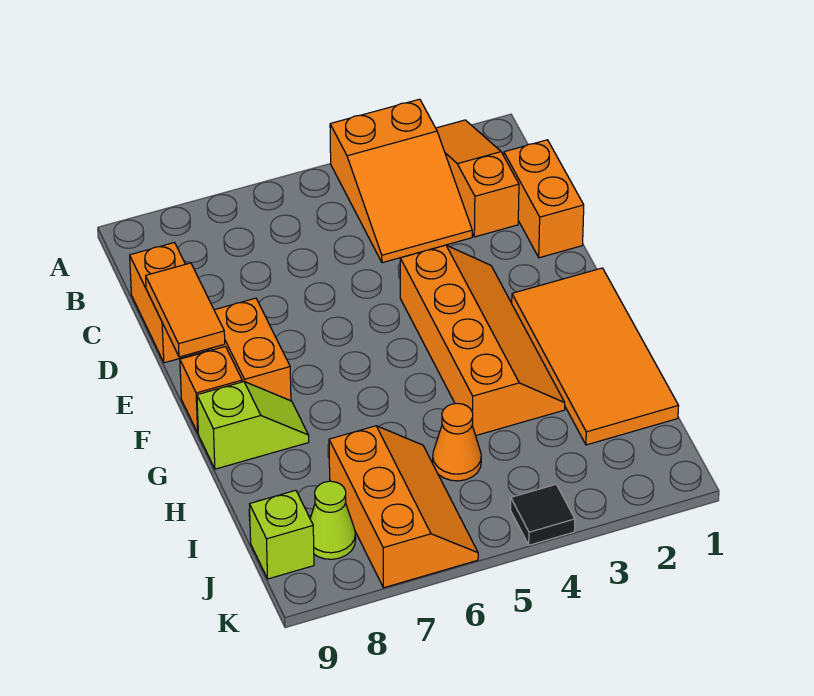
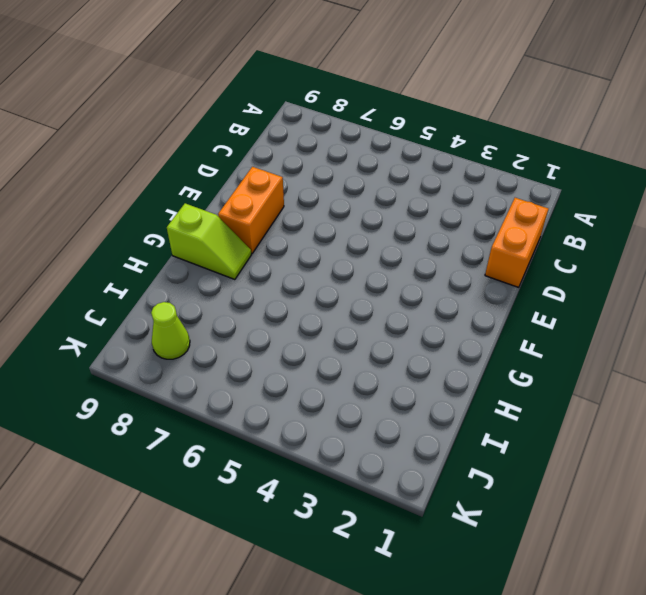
none -> orange slope A2:C2 level 1 top C
none -> orange slope A3:C4 level 1 top A
none -> orange brick C9:D9 level 1

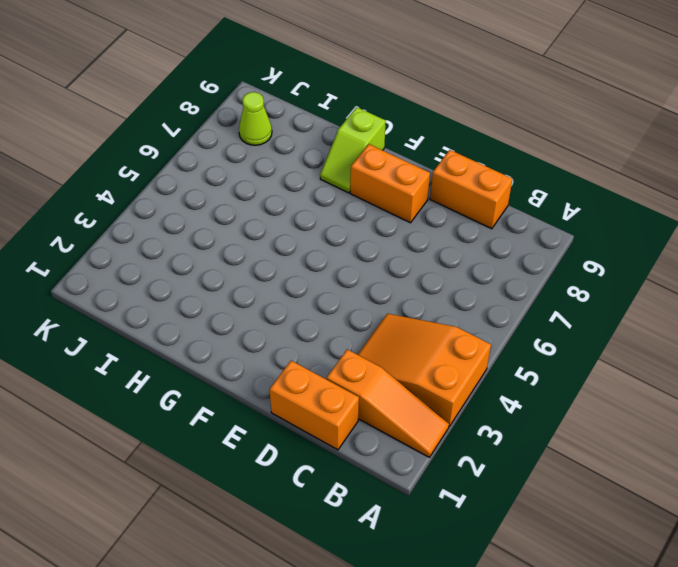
none -> orange slope E3:H4 level 1 top 4
none -> orange tile F1:I2 level 1
none -> orange brick F9 level 1

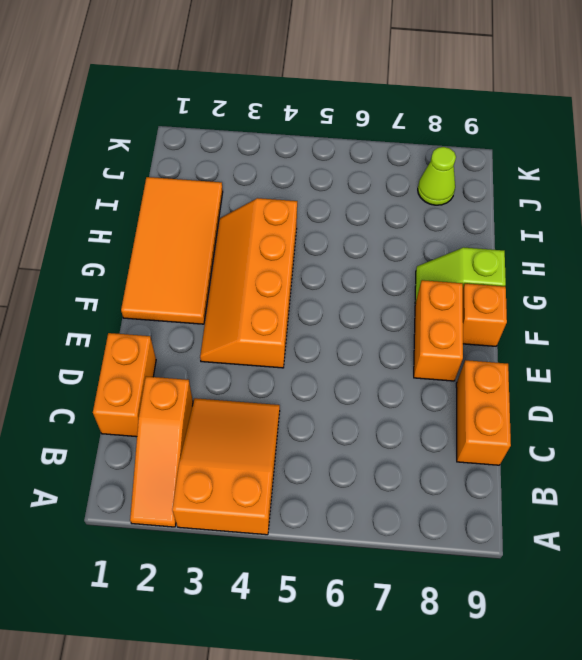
none -> orange cone I5 level 1
none -> orange slope I6:K7 level 1 top 7
none -> lime brick J9 level 1

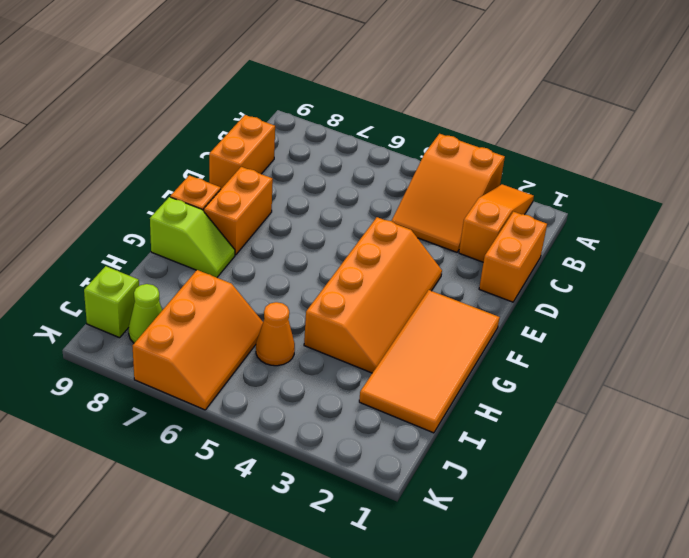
none -> black tile K4 level 1
none -> orange tile D9:E9 level 2

